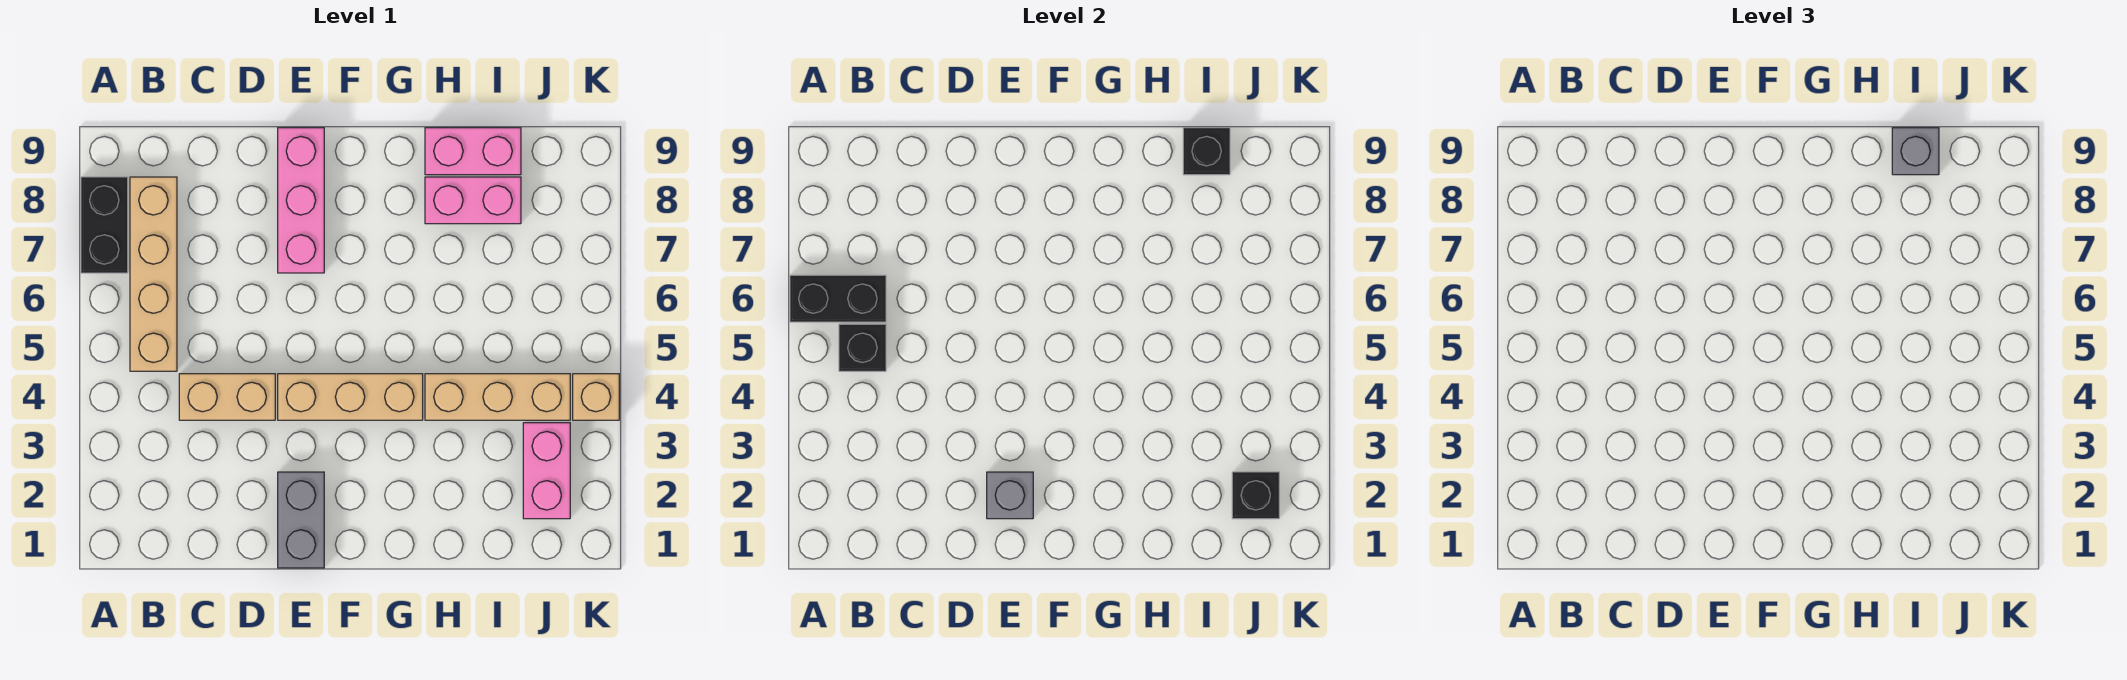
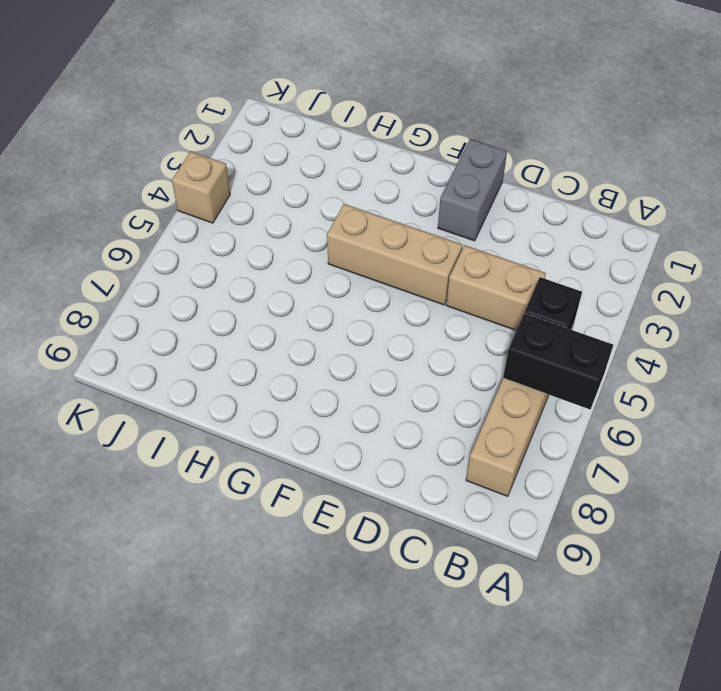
none -> black brick A7:A8 level 1
none -> pink brick E7:E9 level 1
none -> tan brick H4:J4 level 1

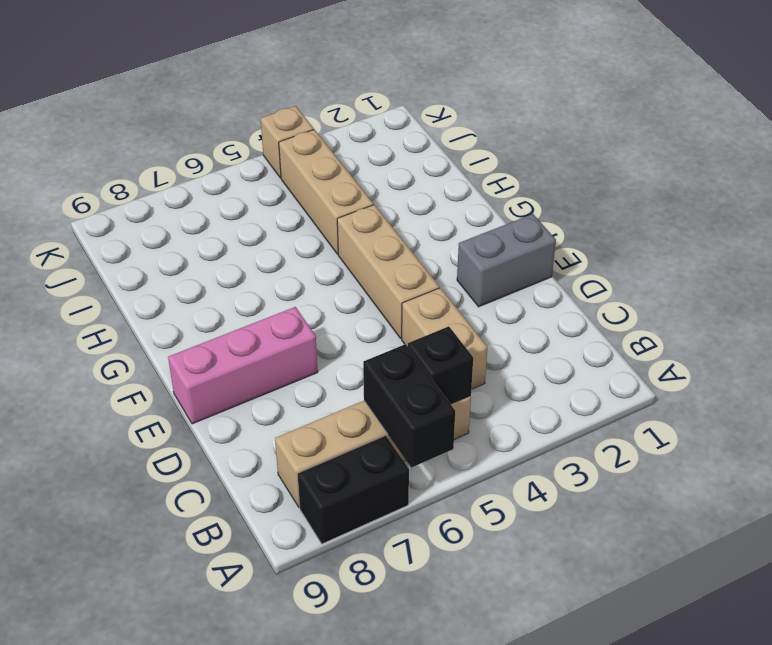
none -> pink brick H8:I8 level 1
none -> pink brick H9:I9 level 1
none -> pink brick J2:J3 level 1

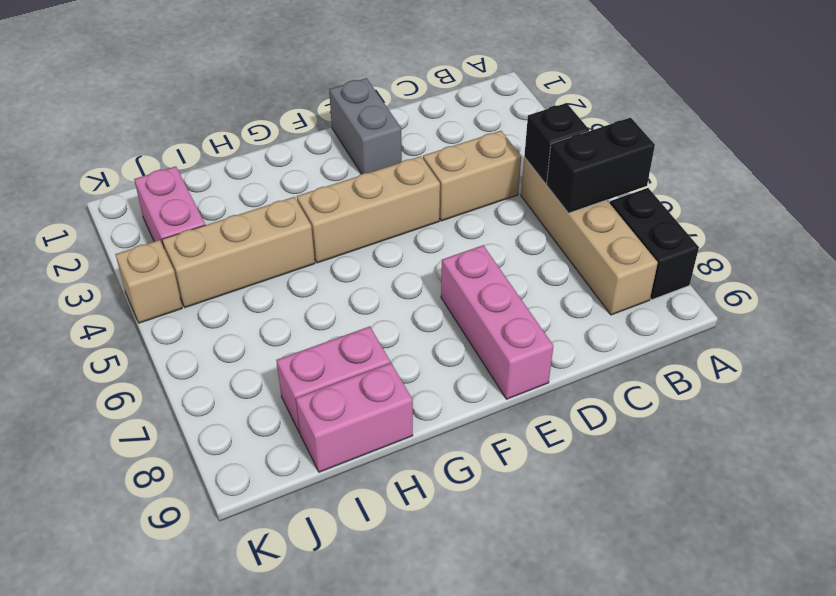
none -> grey brick E2 level 2
none -> black brick I9 level 2
none -> black brick J2 level 2

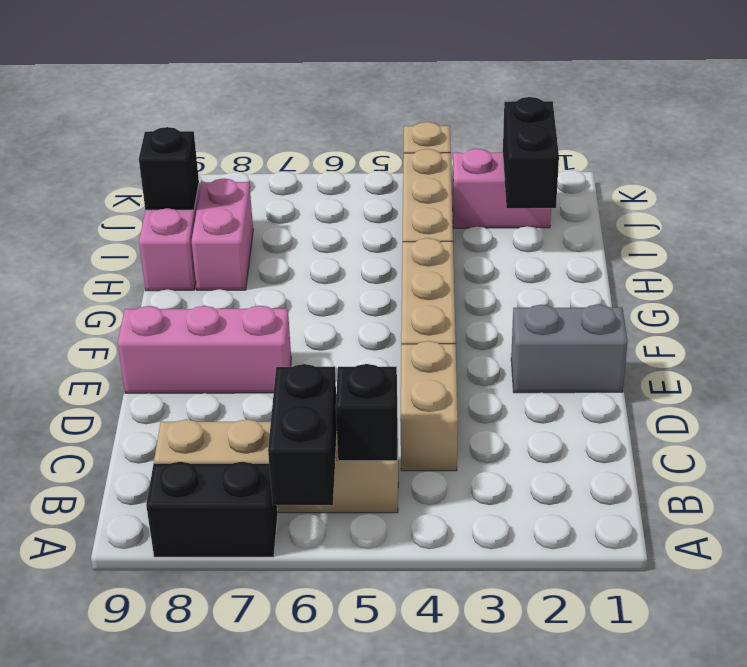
black brick I2:J2 level 2 -> black brick J2 level 2
none -> grey brick E2 level 2
none -> grey brick I9 level 3

